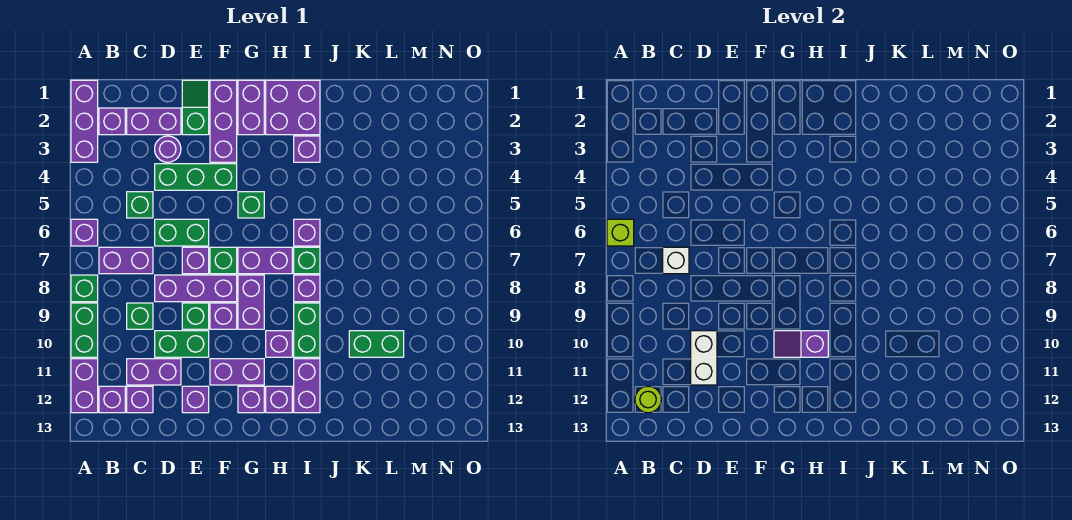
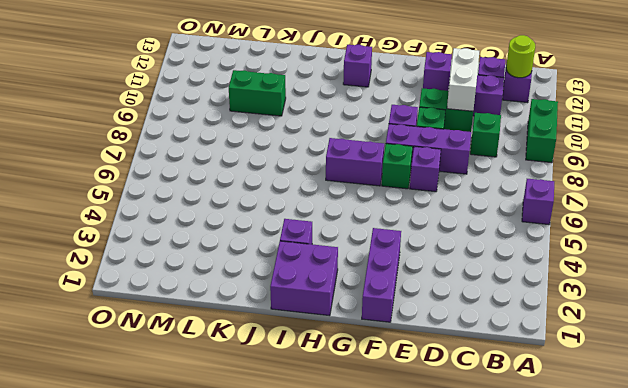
none -> purple brick A1:A3 level 1
none -> green brick A8 level 1
none -> purple brick A11:A12 level 1
none -> purple brick B2 level 1

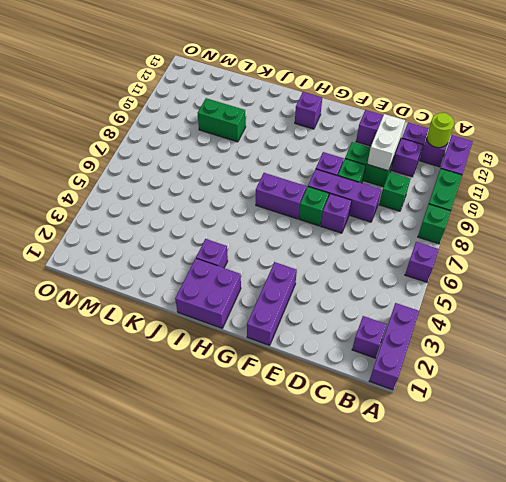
none -> purple brick B7:C7 level 1
none -> purple brick C2:D2 level 1
none -> green brick C5 level 1
none -> purple round brick D3 level 1

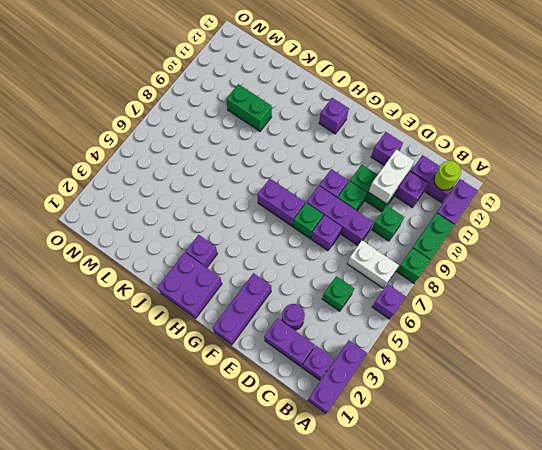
white brick B7:C7 level 1 -> purple brick B7:C7 level 1
none -> green brick D4:F4 level 1
none -> green brick D6:E6 level 1
none -> green slope E1:E2 level 1 top 2
none -> purple brick F11:G11 level 1

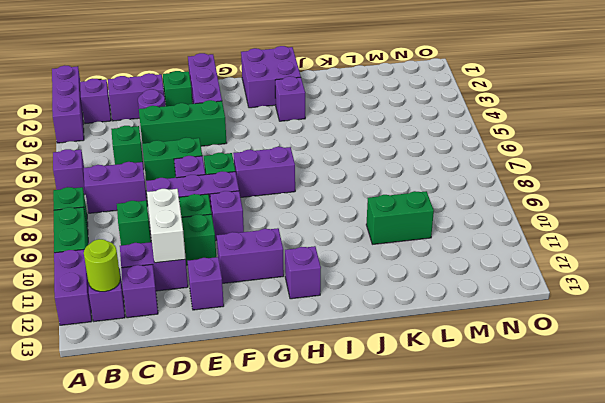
none -> purple brick G1:G2 level 1
none -> green brick G5 level 1
none -> purple brick G8:G9 level 1
none -> purple brick G12 level 1

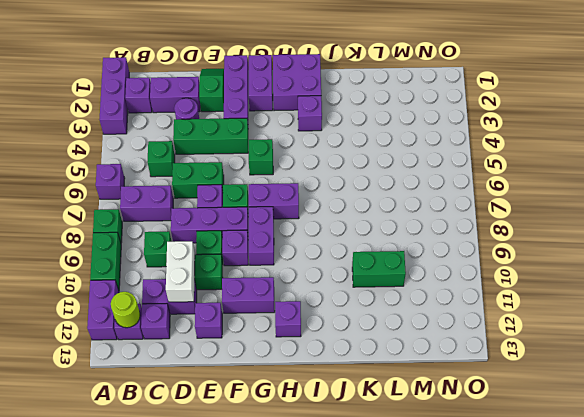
none -> purple brick G12 level 1
none -> purple brick H10 level 1
none -> purple brick I6 level 1
none -> green brick I7 level 1

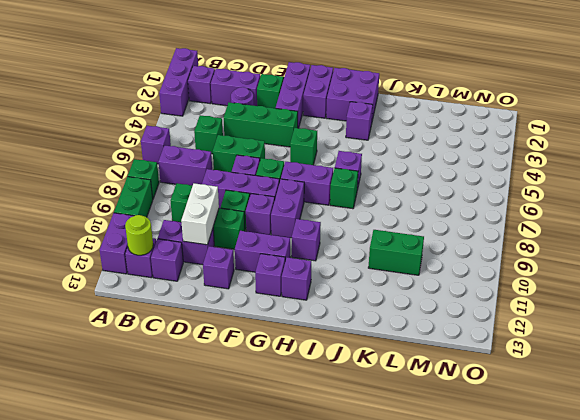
none -> purple brick I8 level 1
none -> green brick I9:I10 level 1
none -> purple brick I11:I12 level 1
none -> lime brick A6 level 2

